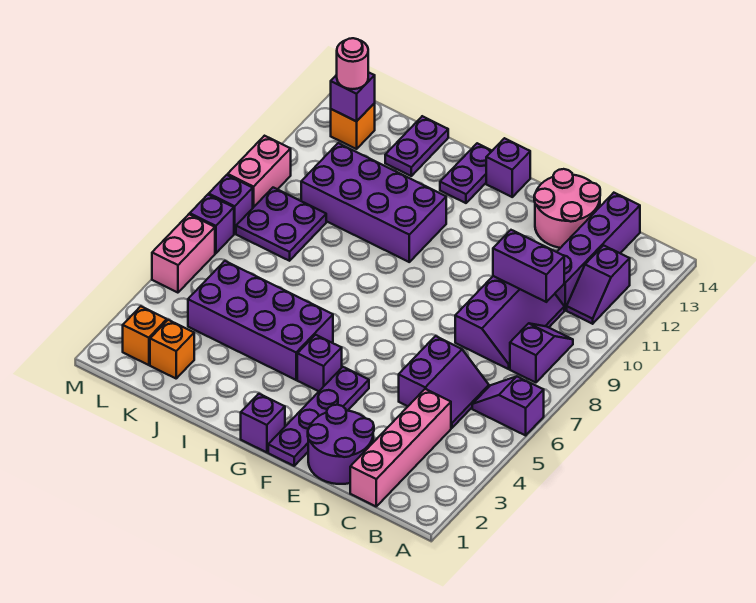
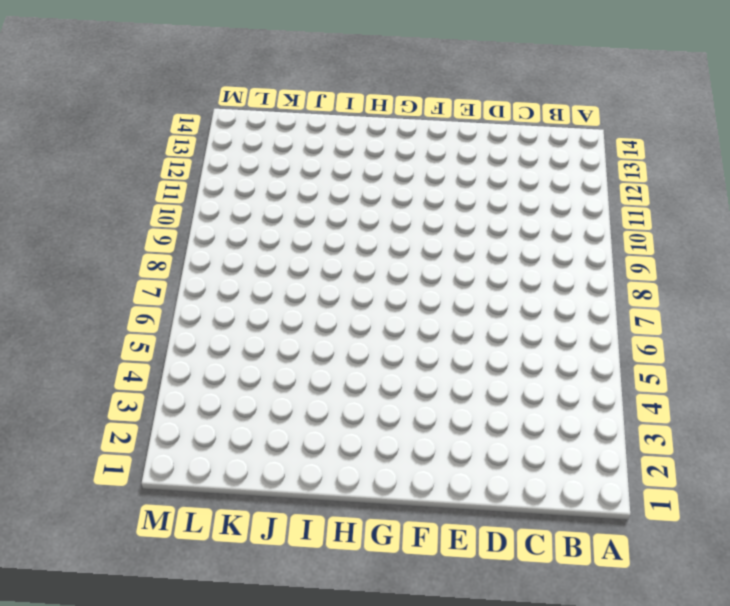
none -> purple slope A6:B6 level 1 top A
none -> purple slope B8:B9 level 1 top 8
none -> purple slope B11:B12 level 1 top 12

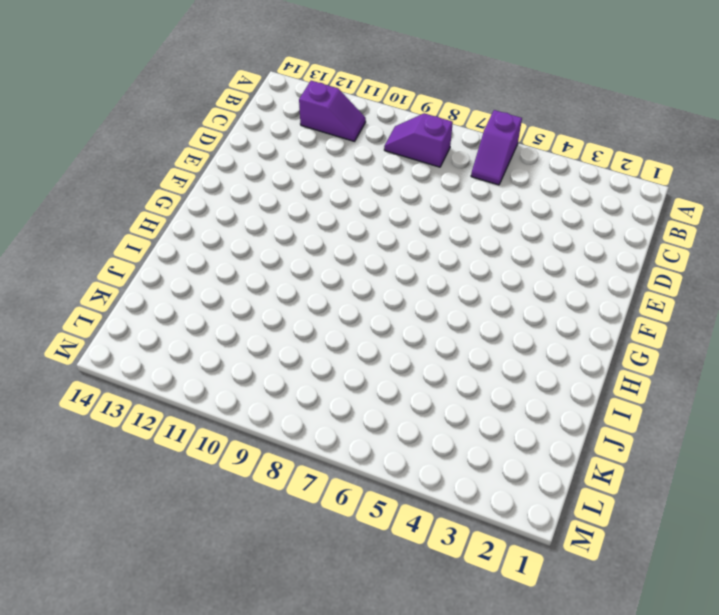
none -> pink brick C1:C4 level 1
none -> purple slope C5:D6 level 1 top D
none -> purple slope C8:D10 level 1 top D

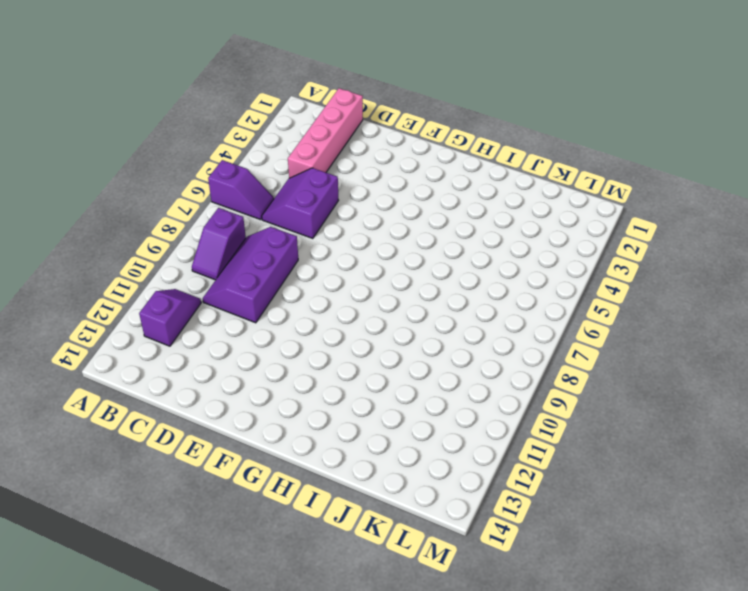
none -> purple brick C11:C14 level 1
none -> purple round brick D1:E2 level 1
none -> pink round brick D13:E14 level 1

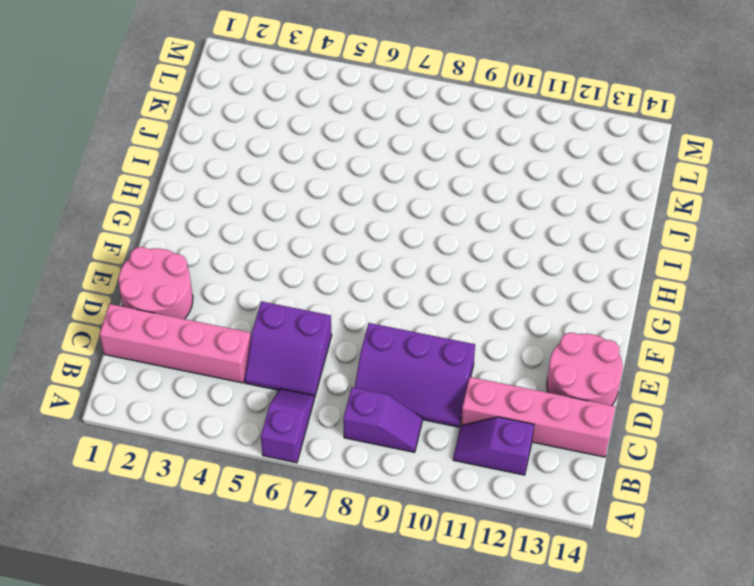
pink brick C11:C14 level 1 -> purple brick C11:C14 level 1
pink round brick D1:E2 level 1 -> purple round brick D1:E2 level 1
none -> purple plate F1:F4 level 1
none -> purple brick G1 level 1
none -> purple brick G4 level 1

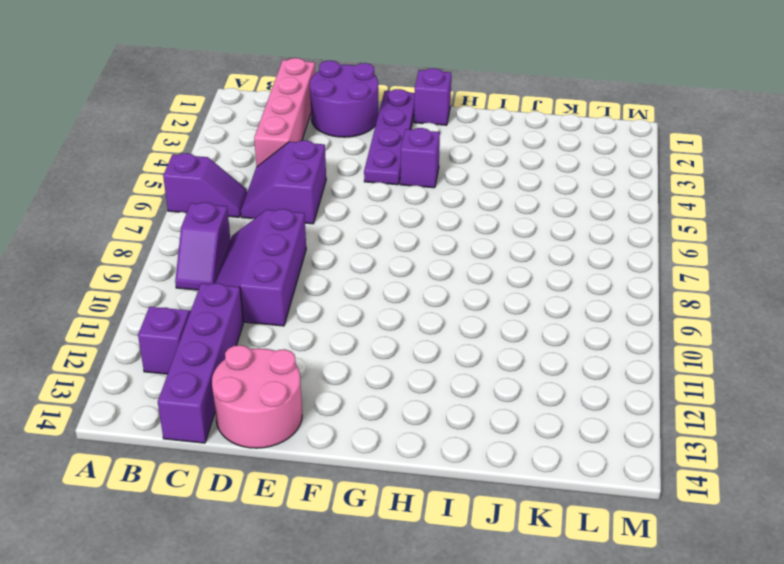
none -> purple brick G14 level 1
none -> purple brick H4:K5 level 1
none -> purple brick H10:K11 level 1

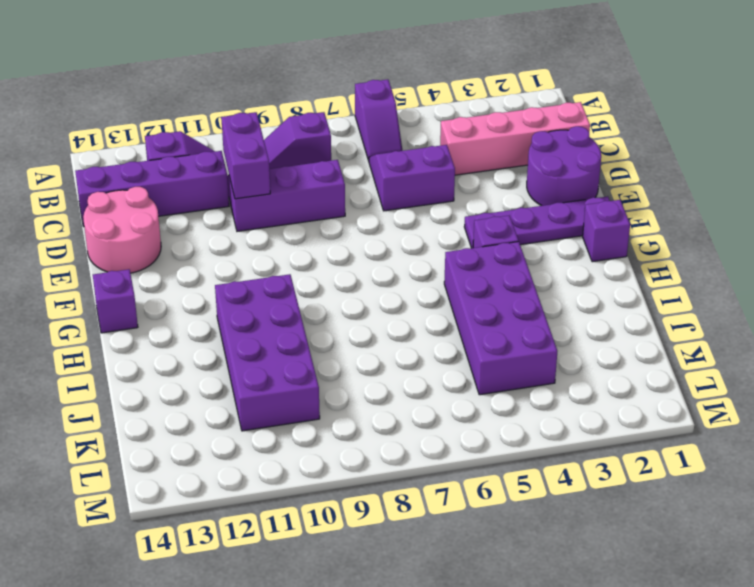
none -> purple plate H13:H14 level 1
none -> purple plate J13:J14 level 1
none -> orange brick K2 level 1

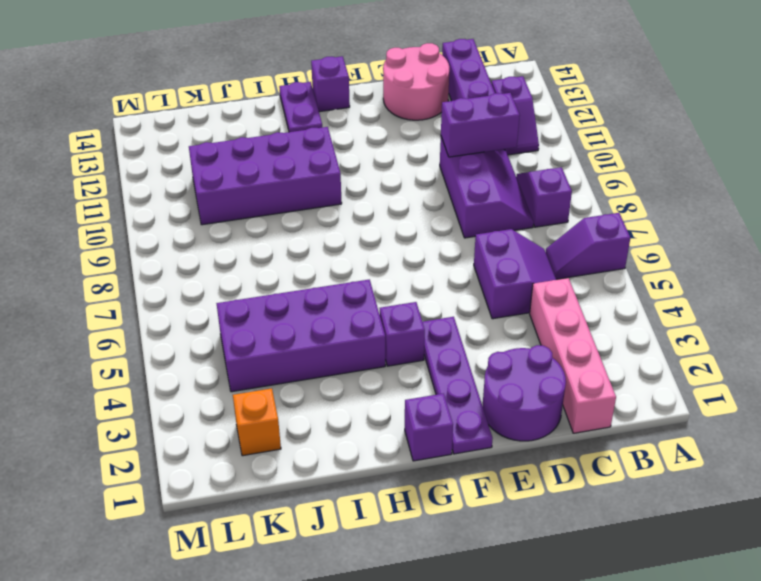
none -> purple plate J13:J14 level 1
none -> purple plate K8:L9 level 1
none -> orange brick L2 level 1

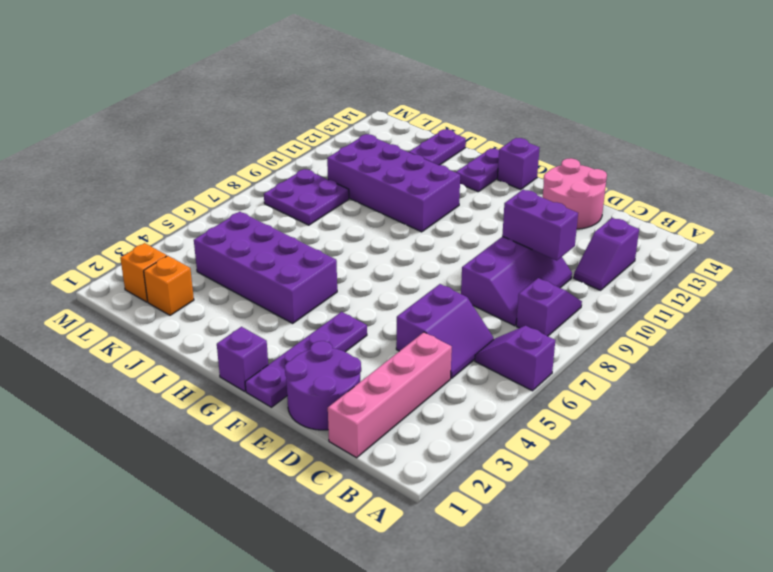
none -> purple brick C11:C14 level 1
none -> purple brick G4 level 1
none -> orange brick L13 level 1

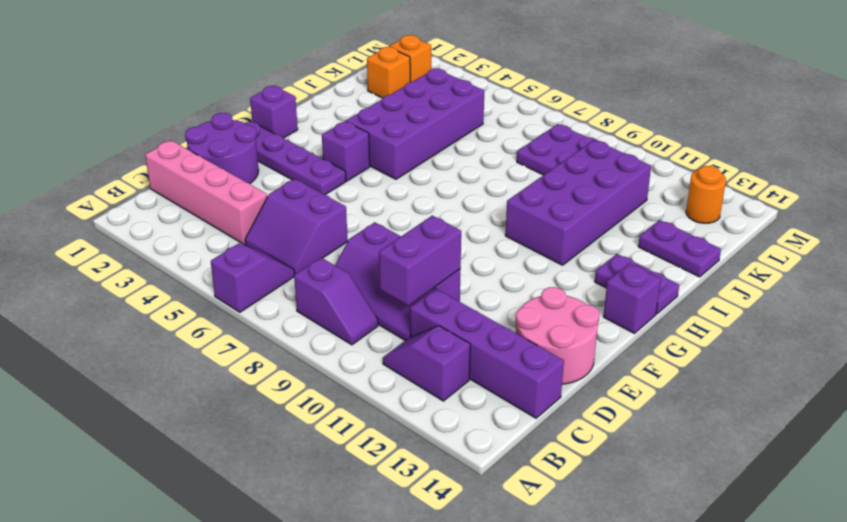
orange round brick L13 level 1 -> orange brick L13 level 1
none -> pink brick M5:M6 level 1
none -> purple brick M7 level 1
none -> purple brick M8 level 1

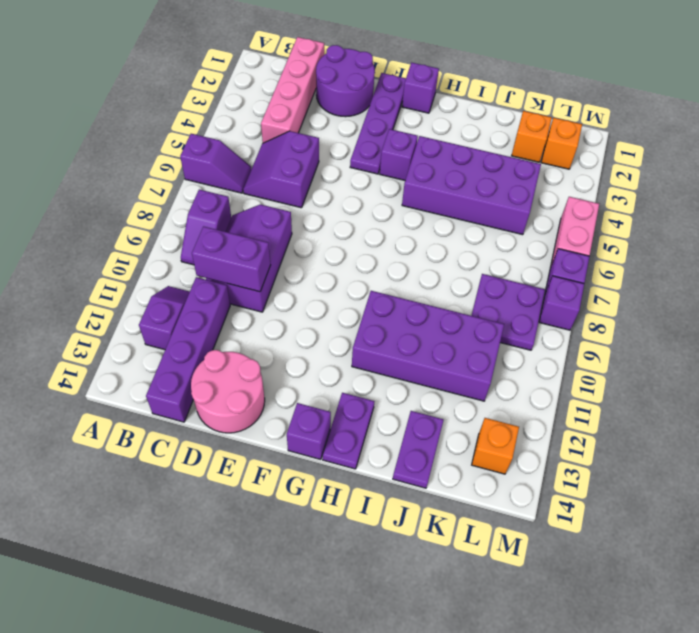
none -> pink brick M9:M10 level 1
none -> purple brick L13 level 2
none -> pink round brick L13 level 3

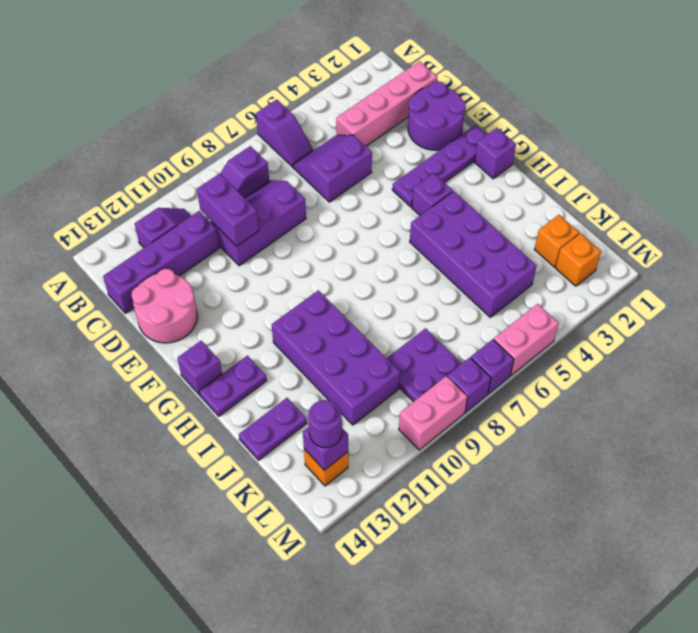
purple round brick L13 level 3 -> pink round brick L13 level 3

